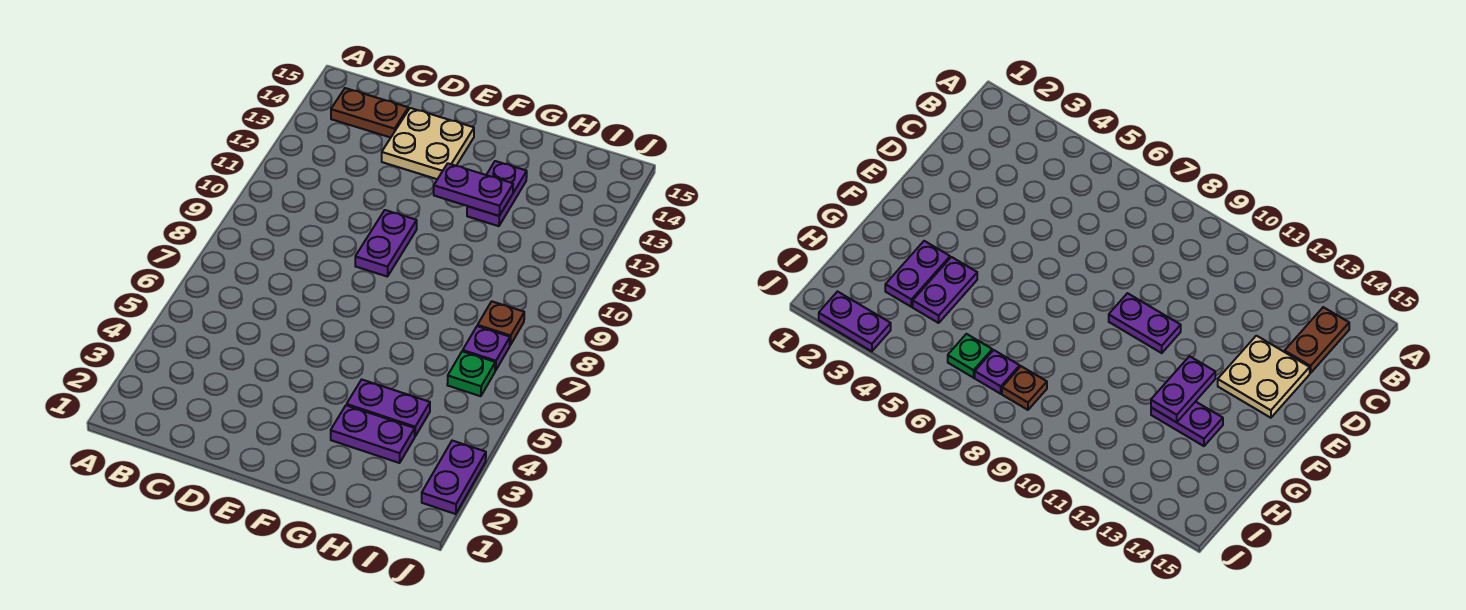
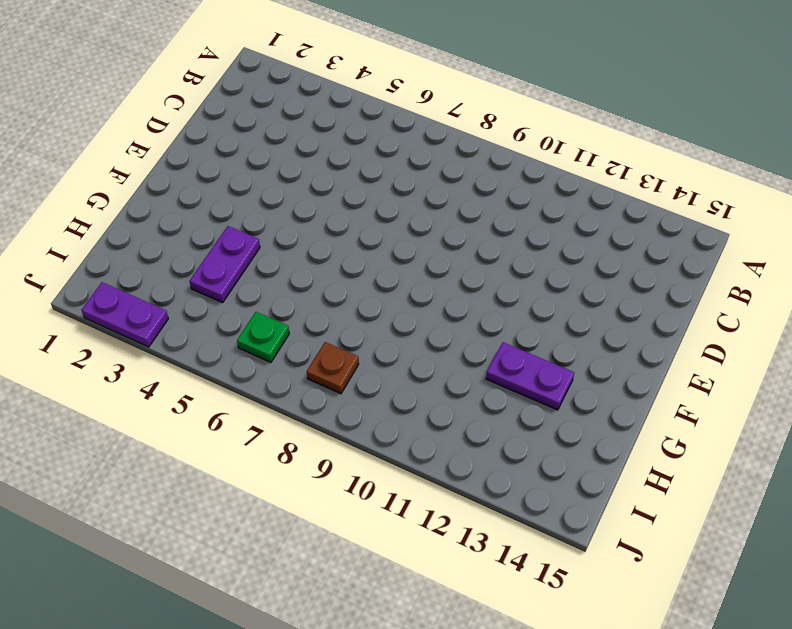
none -> brown plate B14:C14 level 1
none -> tan plate D13:E14 level 1

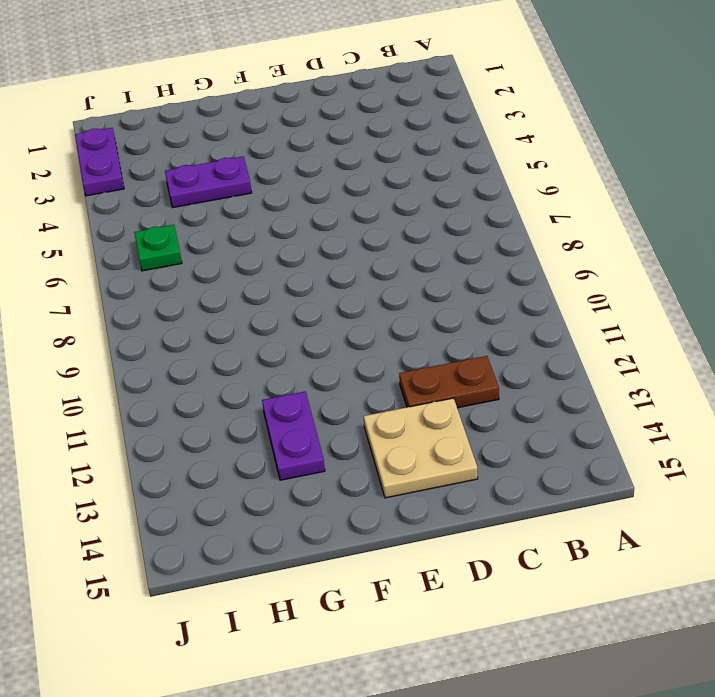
brown plate C12:D12 level 1 -> brown plate B14:C14 level 1
none -> purple plate E9:E10 level 1
none -> purple plate G3:H3 level 1

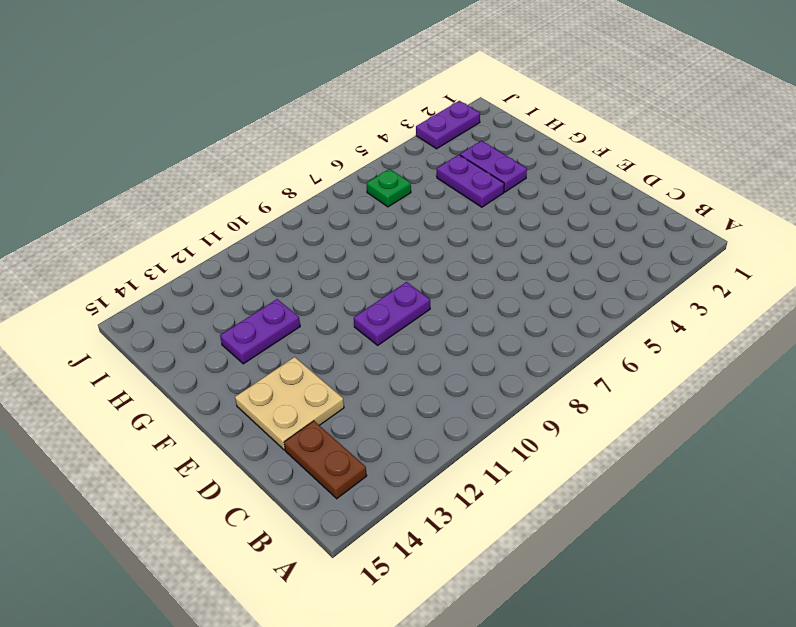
none -> purple plate I7 level 1
none -> brown plate I8 level 1

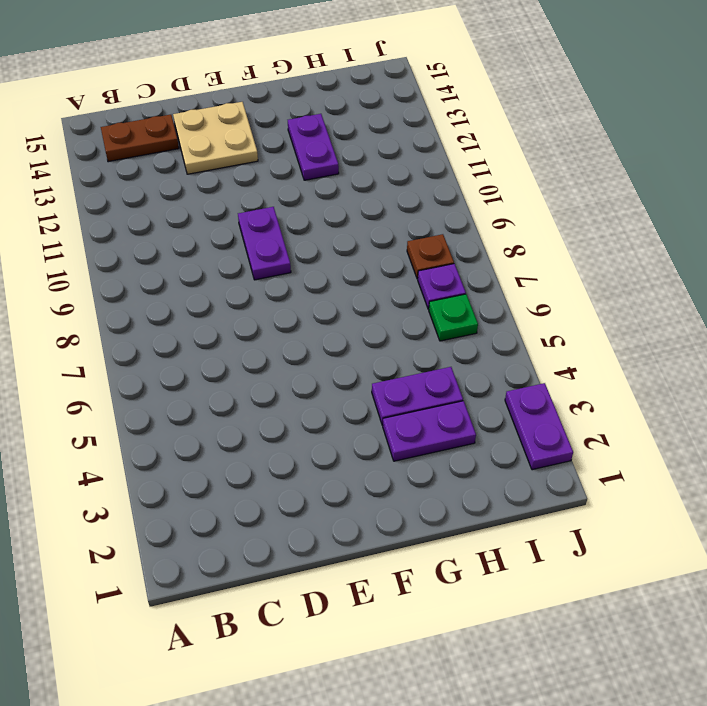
none -> purple plate F12:G12 level 2

